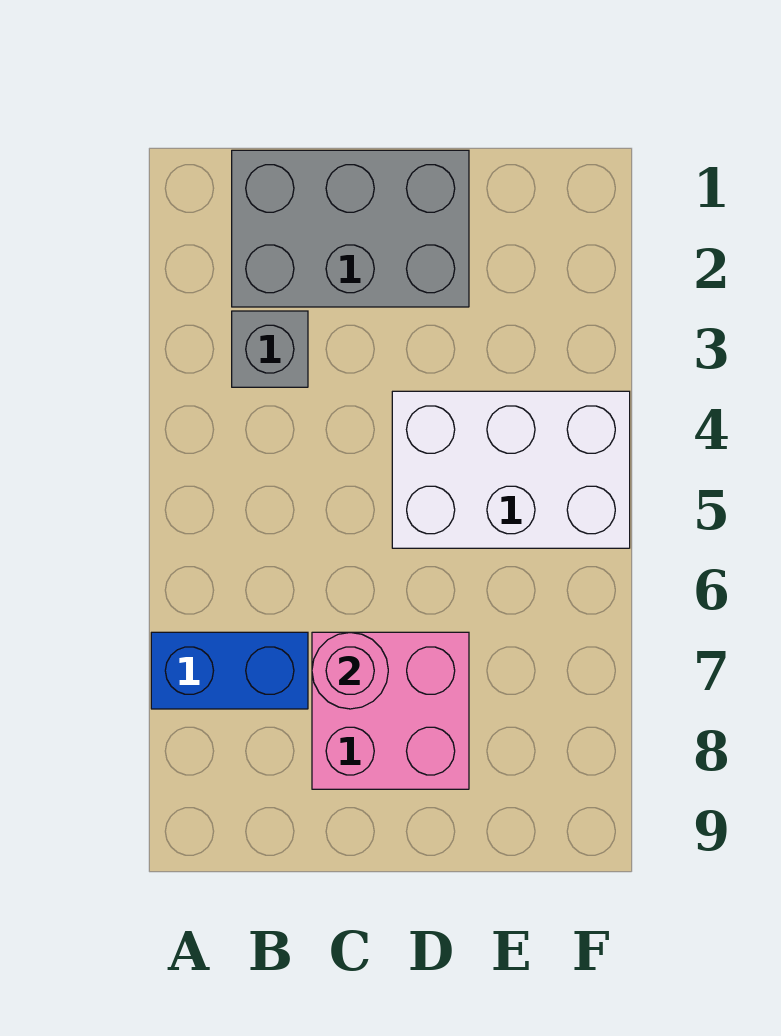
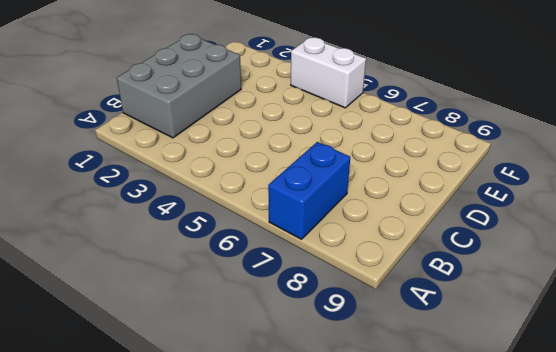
white brick F4:F5 level 1 -> white brick D4:F5 level 1
none -> grey brick B3 level 1
none -> pink brick C7:D8 level 1

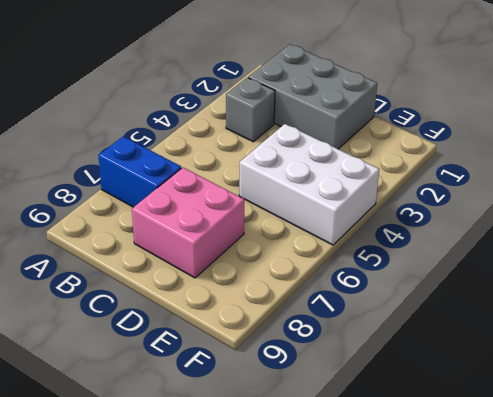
none -> pink round brick C7 level 2

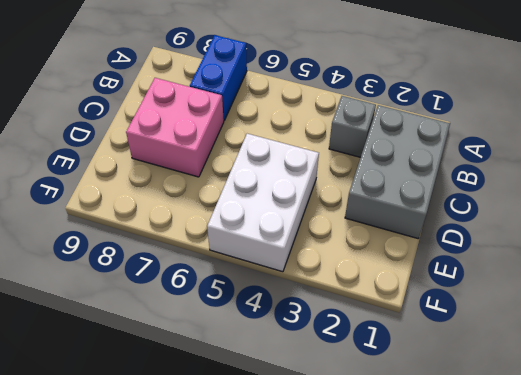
none -> pink round brick C7 level 2

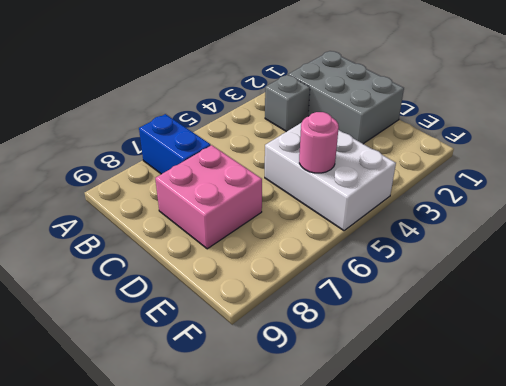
pink round brick E5 level 2 -> pink round brick C7 level 2

